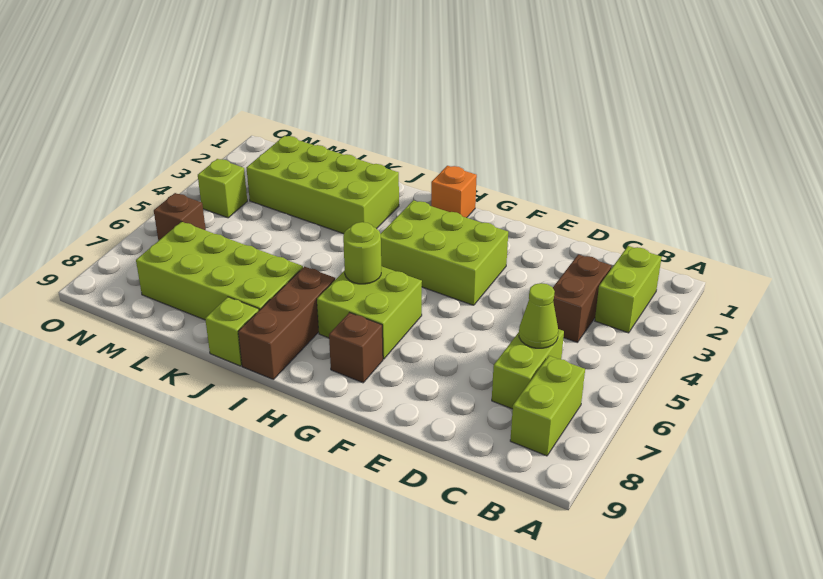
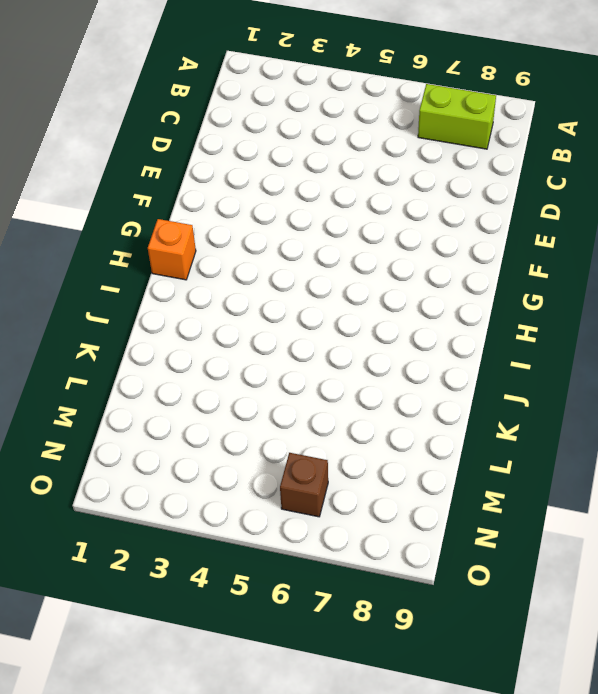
none -> lime brick B2:B3 level 1
none -> brown brick C3:C4 level 1
none -> lime brick C6:C7 level 1

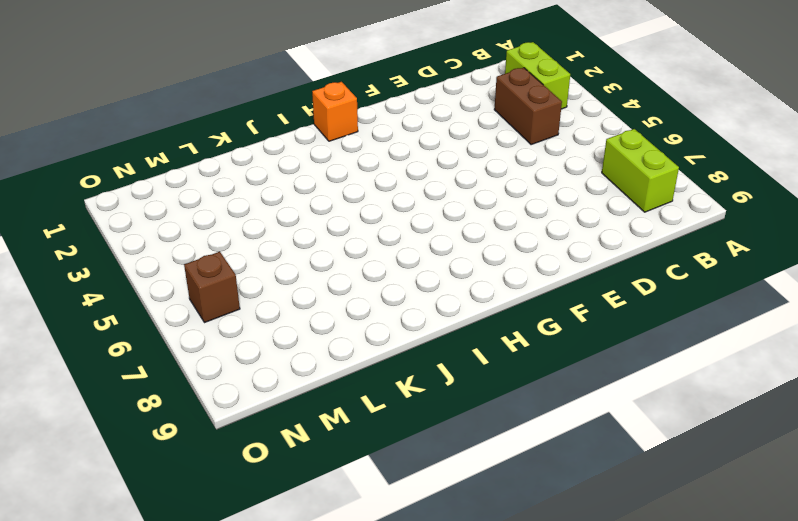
none -> lime brick C6:C7 level 1
none -> lime brick F3:H4 level 1
none -> lime brick G6:H7 level 1

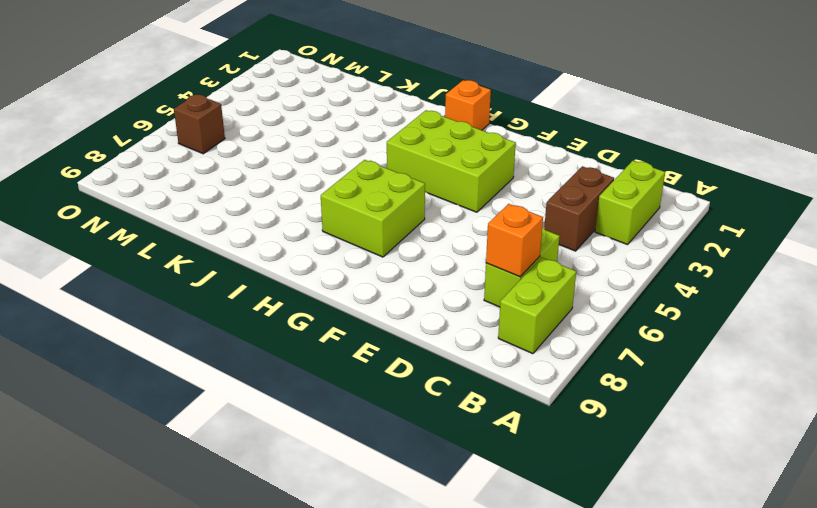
orange brick C7 level 2 -> none
none -> brown brick G8 level 1
none -> brown brick I7:I9 level 1
none -> lime brick J2:M3 level 1

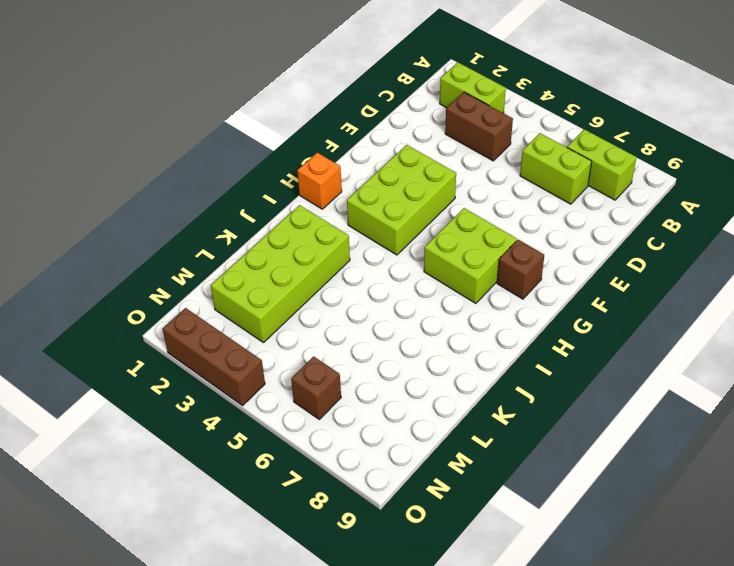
brown brick O2:O4 level 1 -> brown brick I7:I9 level 1
none -> lime brick J7:M8 level 1
none -> lime brick J9 level 1
none -> lime brick N4 level 1

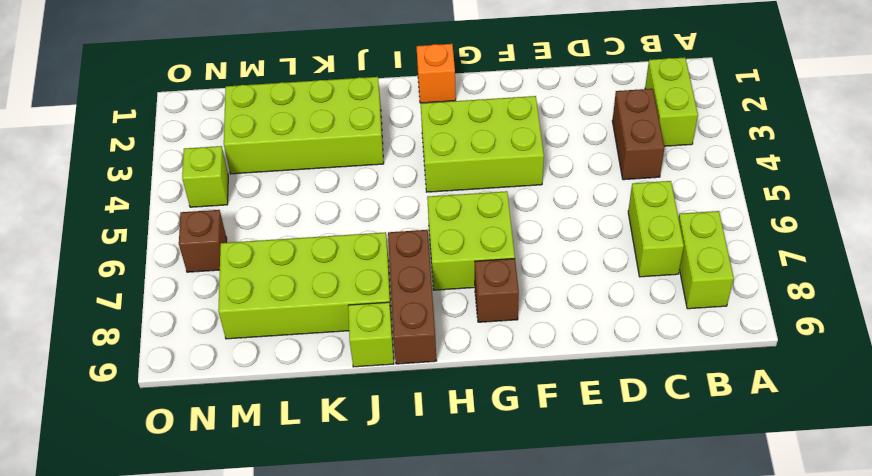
none -> lime cone C6 level 2
none -> lime round brick H6 level 2

